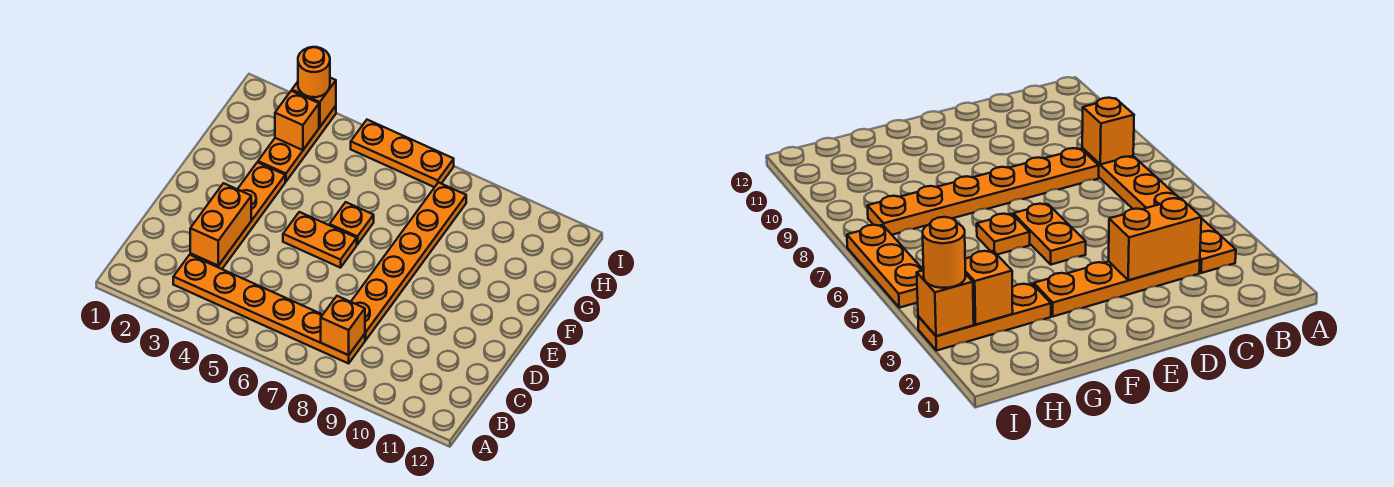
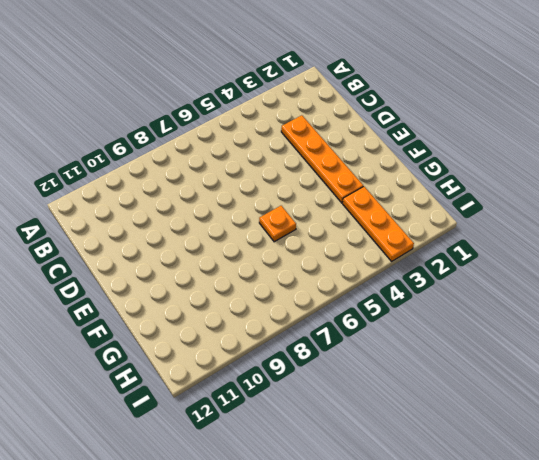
none -> orange plate B3:B8 level 1
none -> orange plate C8:H8 level 1
none -> orange plate E5:E6 level 1

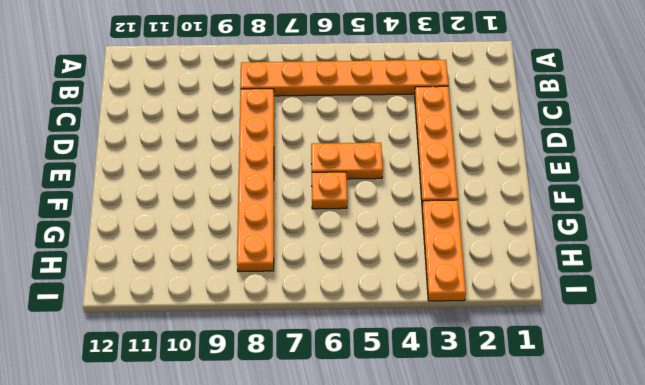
none -> orange plate I5:I7 level 1
none -> orange brick B8 level 2
none -> orange brick C3:D3 level 2

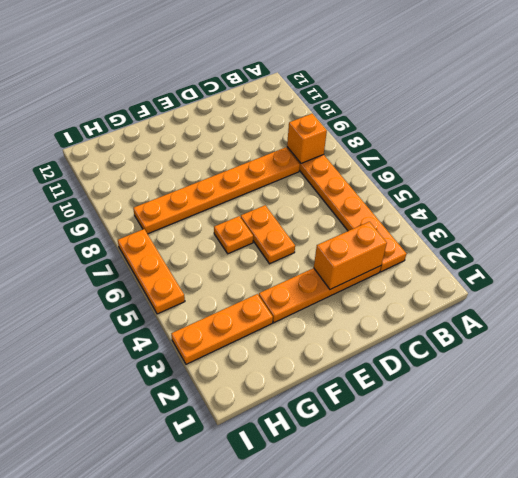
none -> orange brick H3 level 2
none -> orange brick I3 level 2
none -> orange round brick I3 level 3

